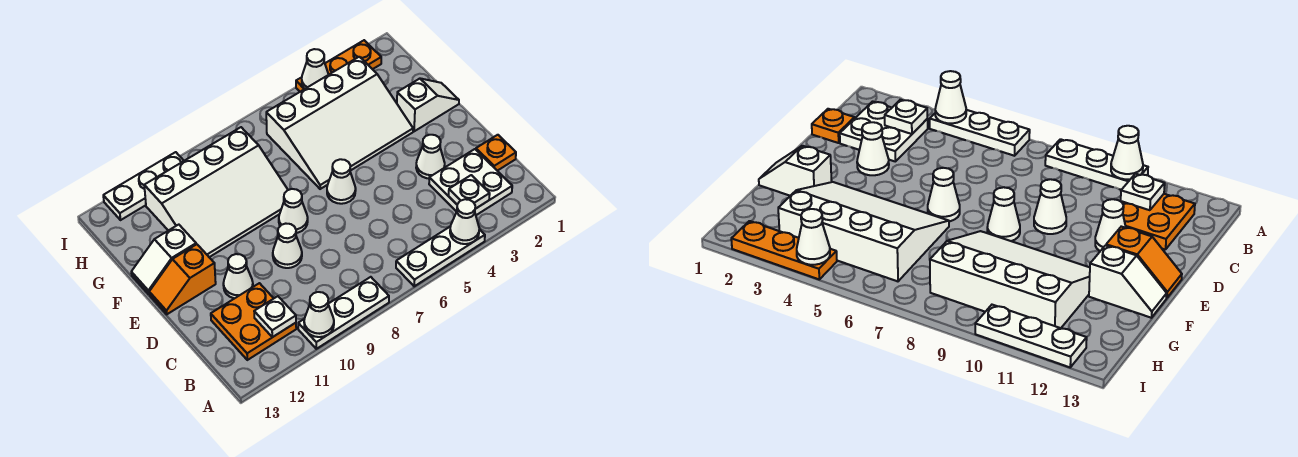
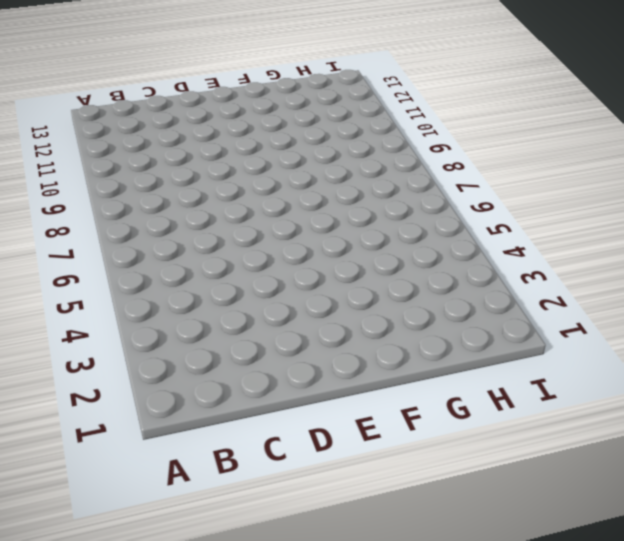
none -> white plate A4:A6 level 1
none -> white plate A8:A10 level 1
none -> white plate B2:C3 level 1

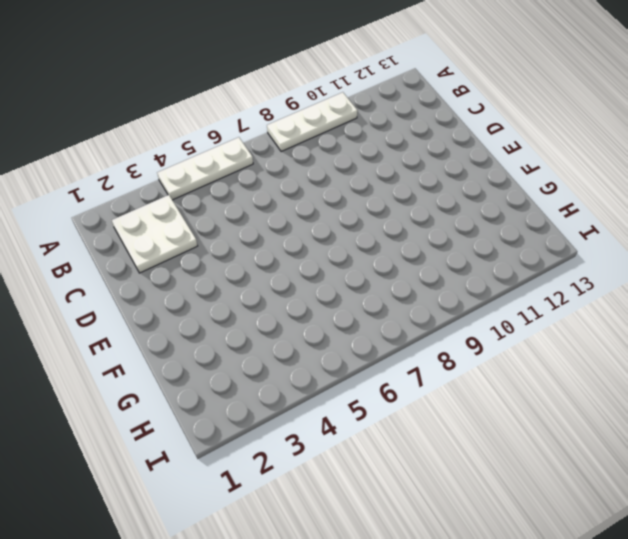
none -> orange plate B11:C12 level 1
none -> orange plate C1 level 1
none -> white cone D3 level 1

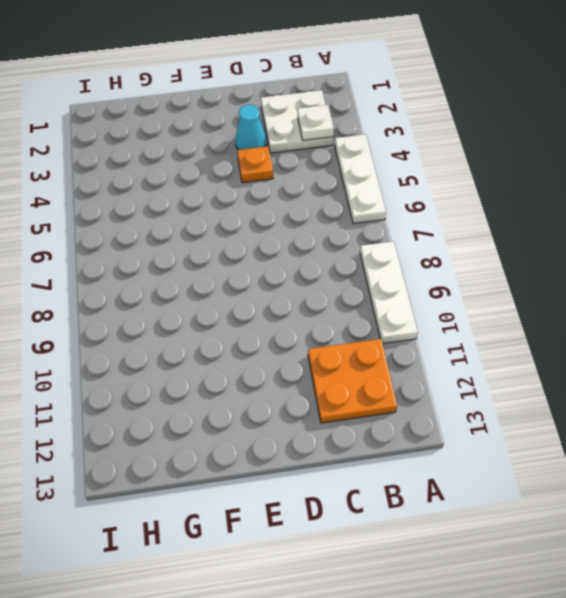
cyan cone D3 level 1 -> white cone D3 level 1
orange plate D4 level 1 -> orange plate C1 level 1
none -> white cone D9 level 1
none -> white cone D11 level 1
none -> white cone E6 level 1

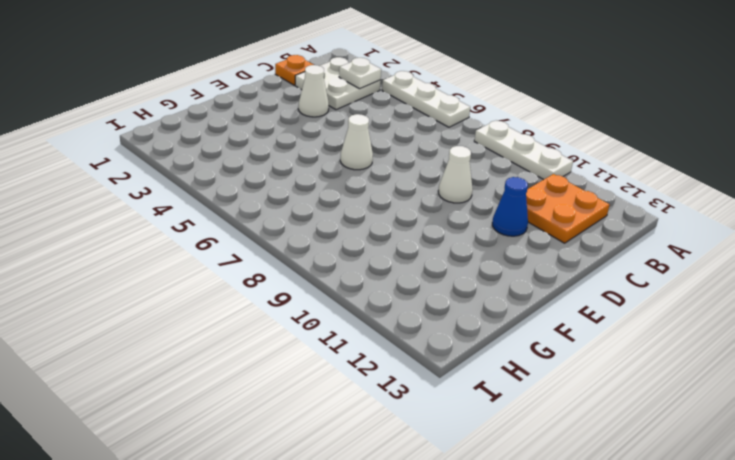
blue cone D11 level 1 -> white cone D11 level 1
none -> white cone E8 level 1
none -> orange slope E12:E13 level 1 top 12
none -> white slope F1:F2 level 1 top 2

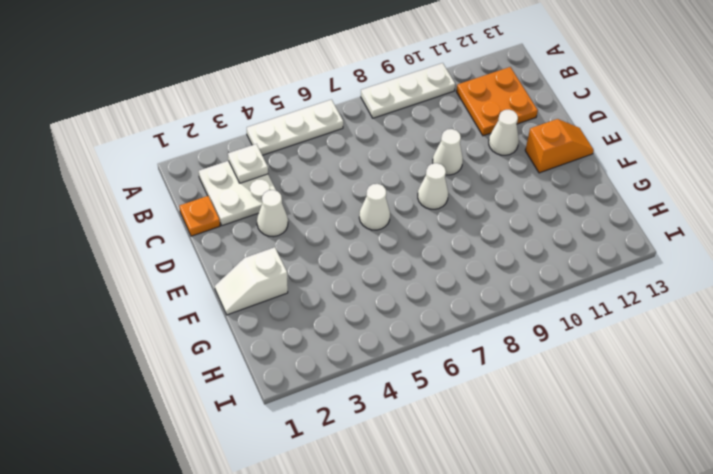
none -> white slope F3:H6 level 1 top H
none -> white slope F8:H11 level 1 top H
none -> white slope F12:F13 level 1 top 12

